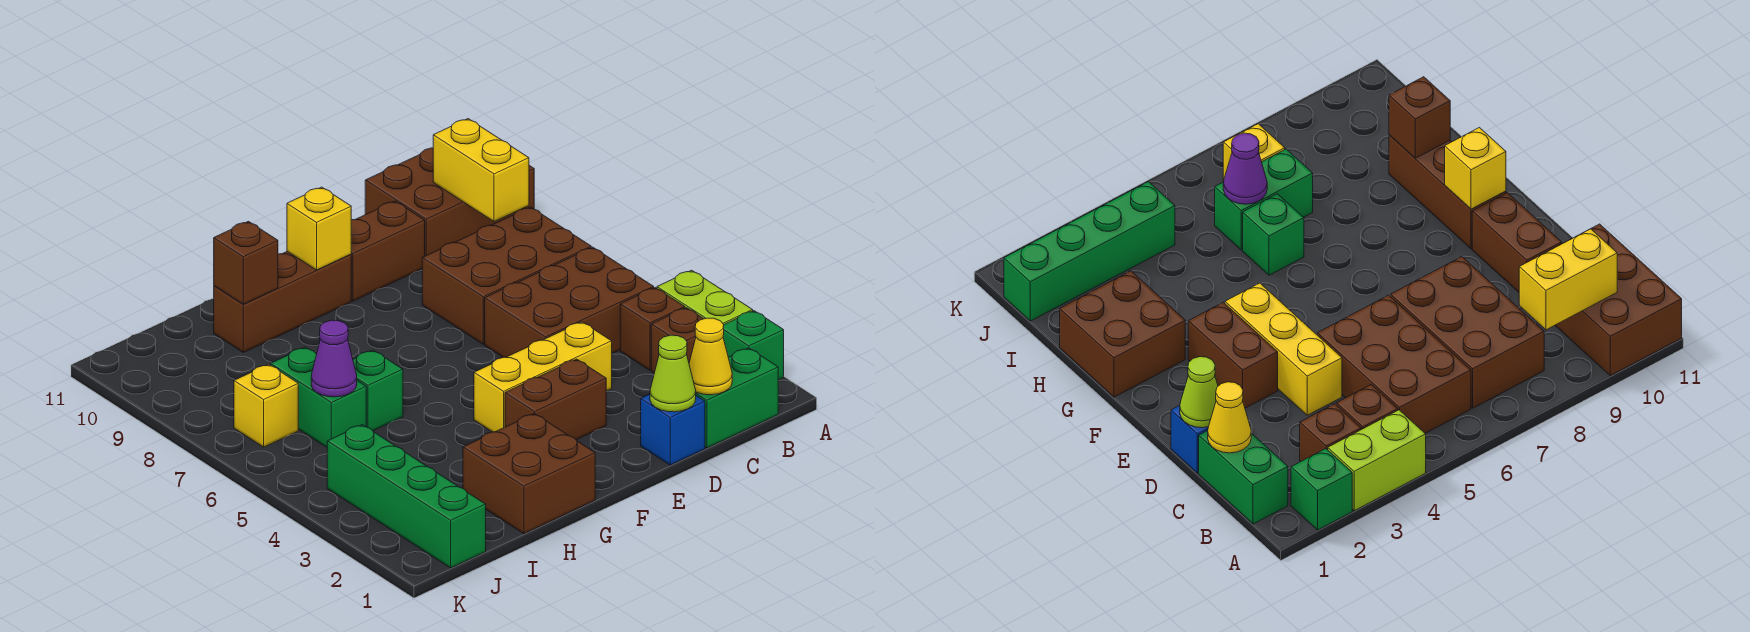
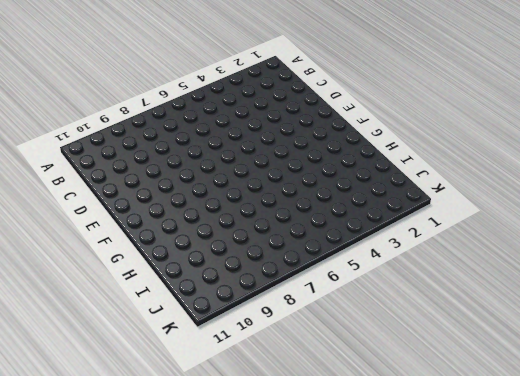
none -> green brick A2 level 1
none -> lime brick A3:A4 level 1
none -> brown brick A10:C11 level 1

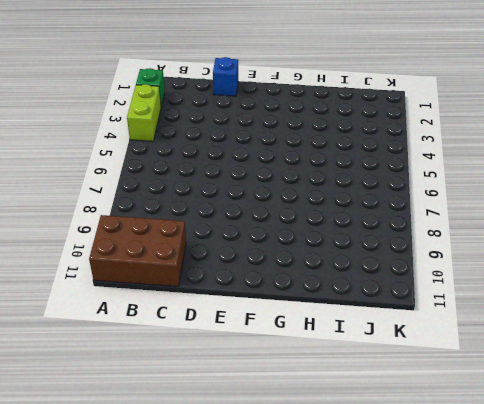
none -> green brick B1:C1 level 1
none -> brown brick B3 level 1
none -> brown brick B4 level 1

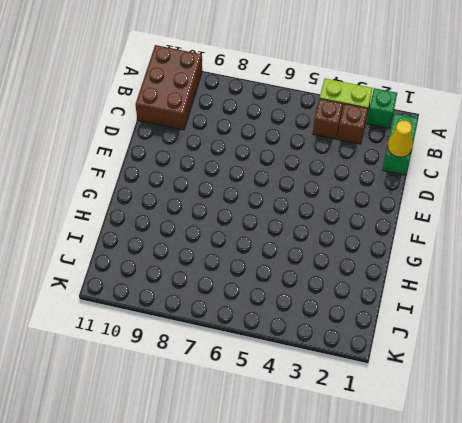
none -> brown brick B5:D6 level 1
none -> brown brick B7:D8 level 1
none -> blue brick D1 level 1

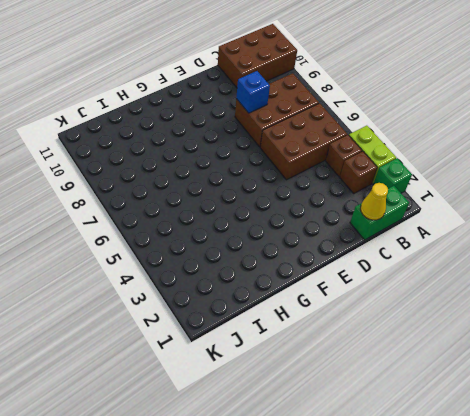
blue brick D8 level 2 -> blue brick D1 level 1
none -> yellow brick D4:F4 level 1
none -> brown brick D10:E10 level 1
none -> brown brick E3:F3 level 1

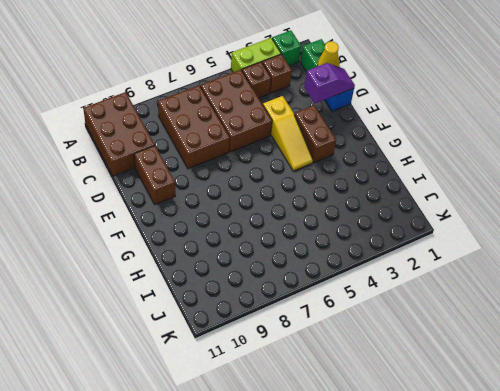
purple slope D1:D2 level 2 top 2 -> lime cone D1 level 2
yellow slope D4:F4 level 1 top D -> yellow brick D4:F4 level 1
none -> brown brick F10:H10 level 1
none -> brown brick G1:H2 level 1
none -> green brick H6 level 1

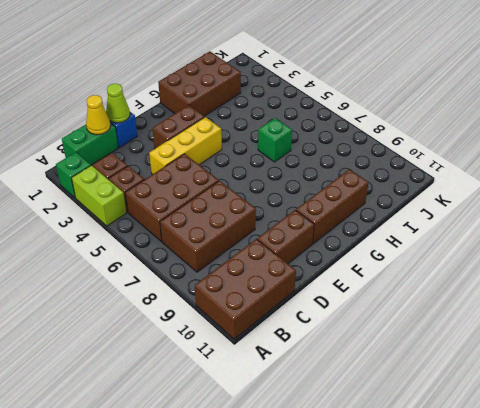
brown brick G1:I2 level 1 -> brown brick G1:H2 level 1
none -> green brick I6:I7 level 1
none -> green brick J1:J4 level 1
none -> yellow brick J7 level 1

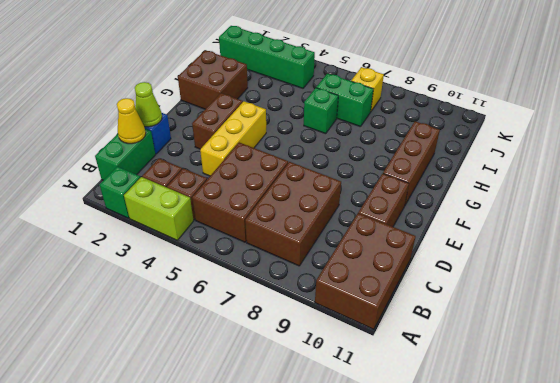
none -> yellow brick B9:B10 level 2
none -> yellow brick F10 level 2
none -> brown brick H10 level 2

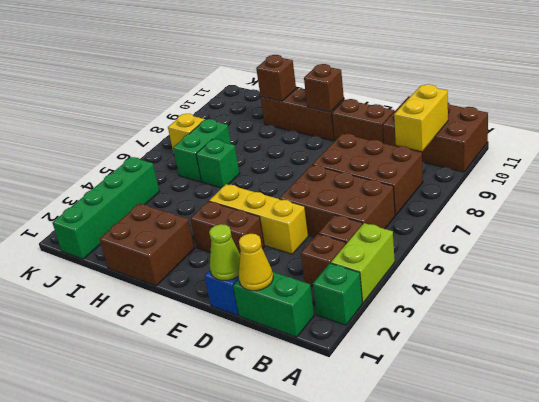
brown brick F10 level 2 -> yellow brick F10 level 2
none -> purple cone I6 level 2

